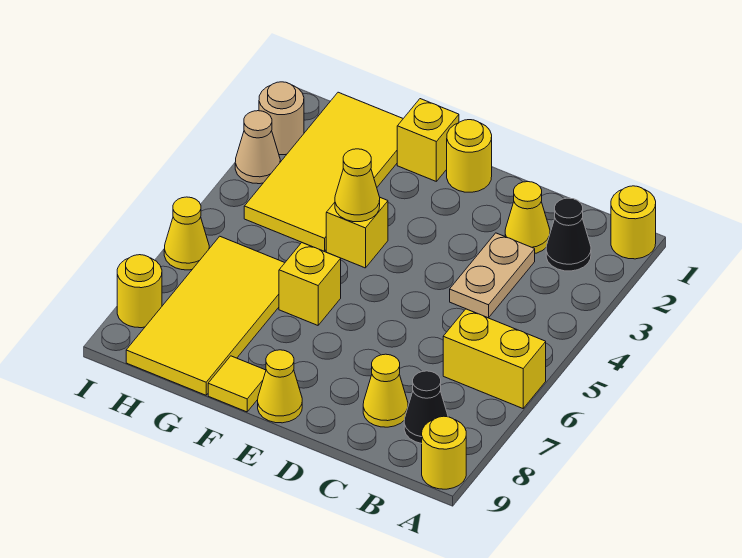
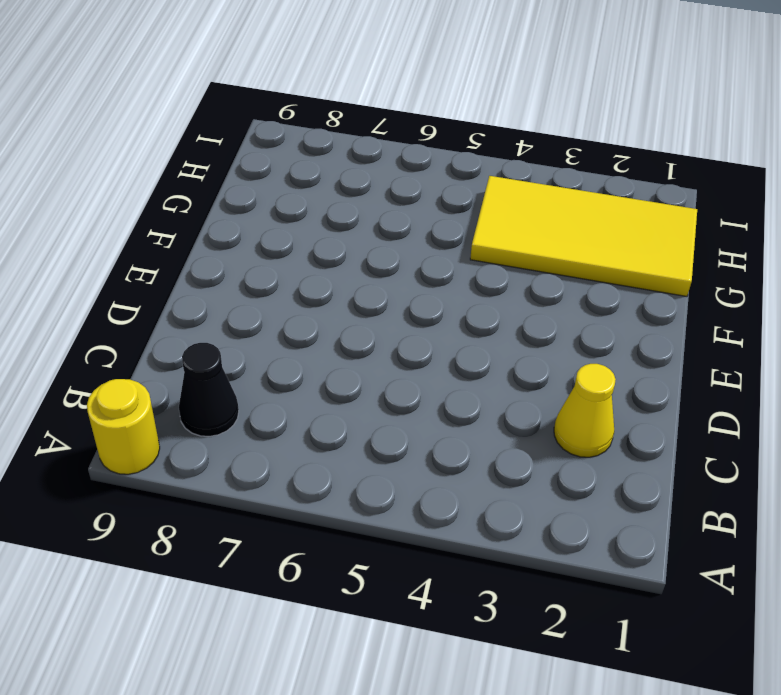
none -> yellow round brick A1 level 1
none -> yellow brick A6:B6 level 1
none -> black cone B2 level 1

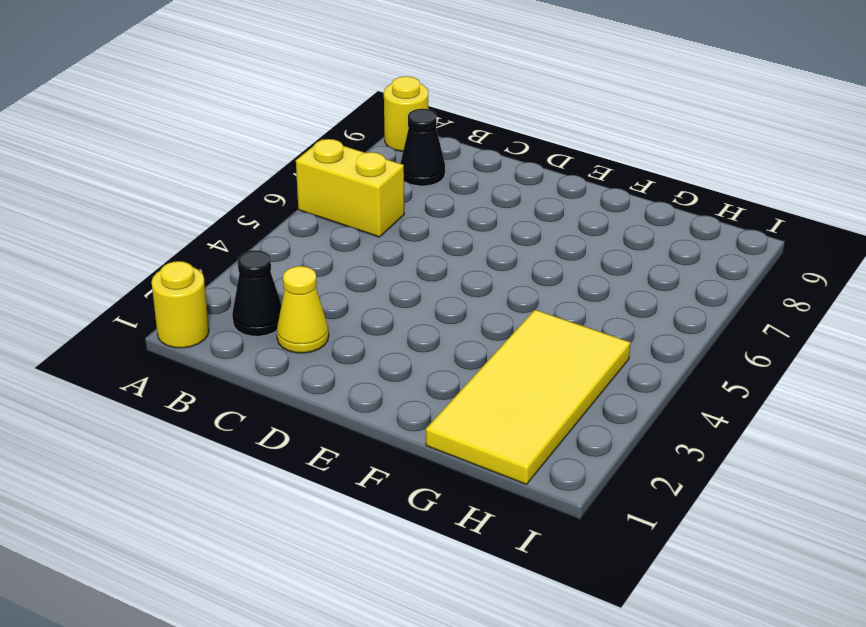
none -> tan plate C3:C4 level 1
none -> yellow cone C8 level 1
none -> yellow round brick E1 level 1

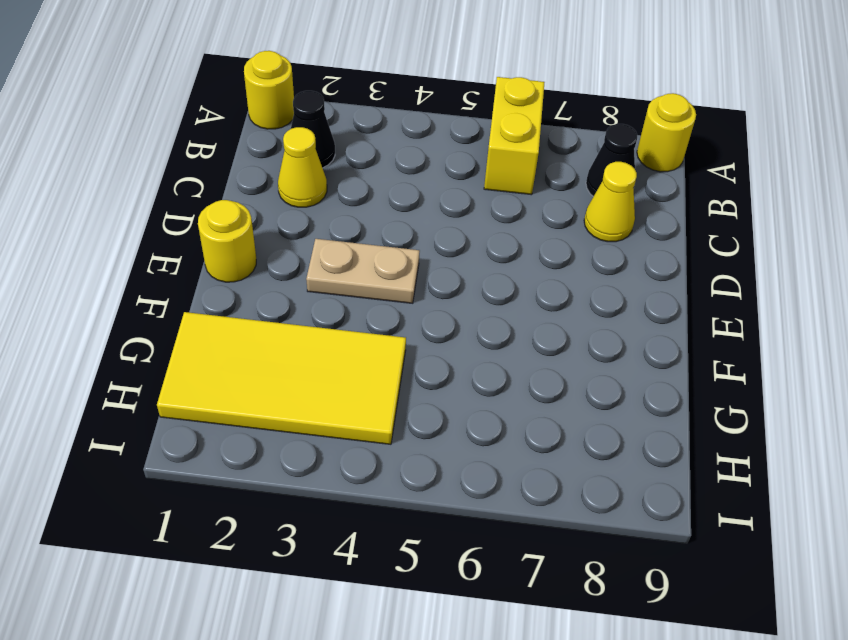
tan plate E3:E4 level 1 -> tan plate C3:C4 level 1
none -> yellow cone E9 level 1
none -> yellow brick F1 level 1
none -> yellow brick F4 level 1

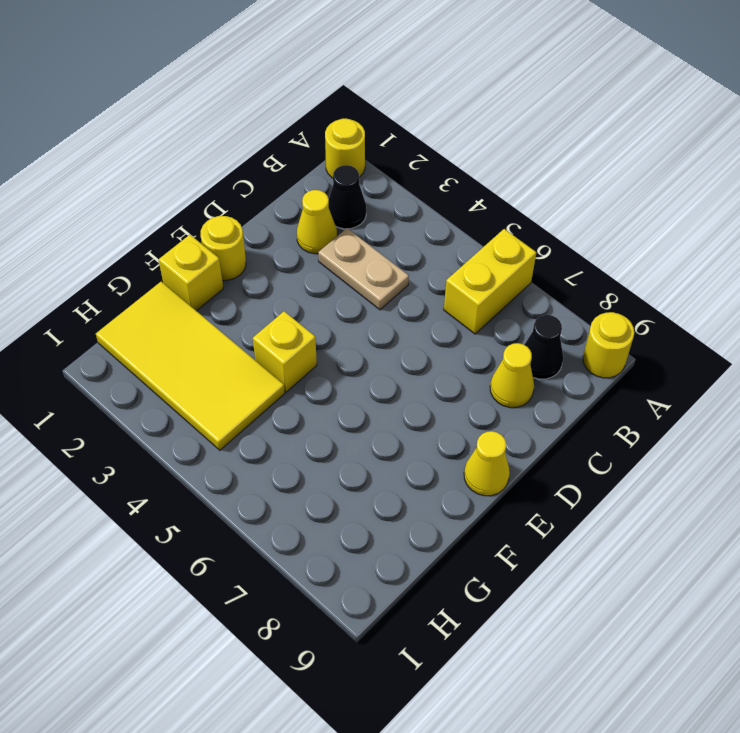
none -> yellow brick F6 level 1
none -> yellow tile F9 level 1
none -> yellow tile G6:H9 level 1

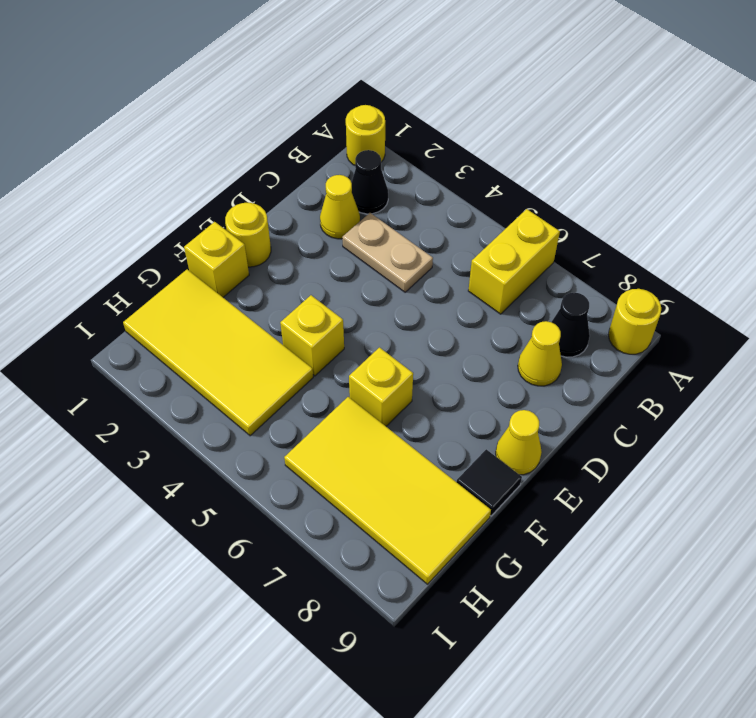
black tile F9 level 1 -> yellow tile F9 level 1
none -> tan round brick I2 level 1
none -> tan cone I3 level 1
none -> yellow cone I6 level 1

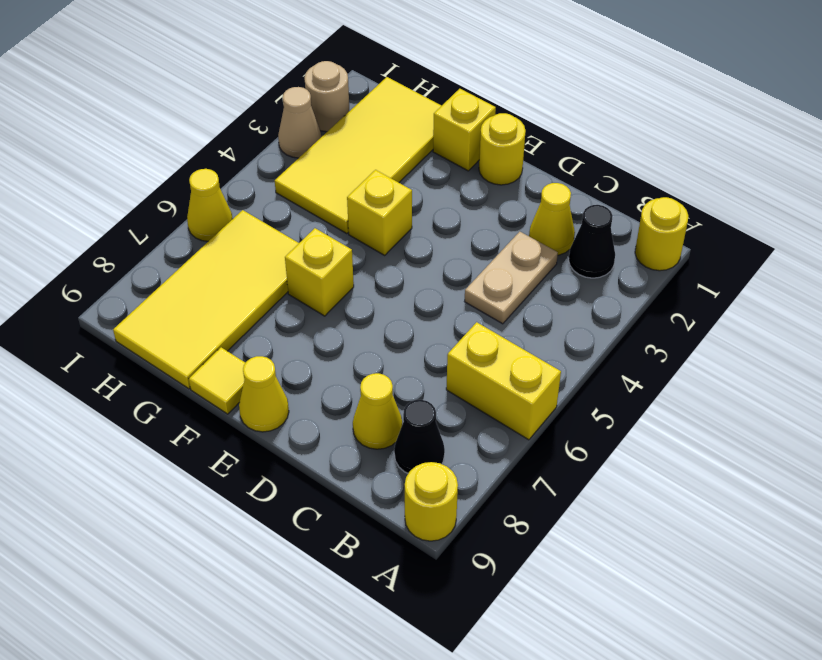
none -> yellow round brick I8 level 1
none -> yellow cone F4 level 2

